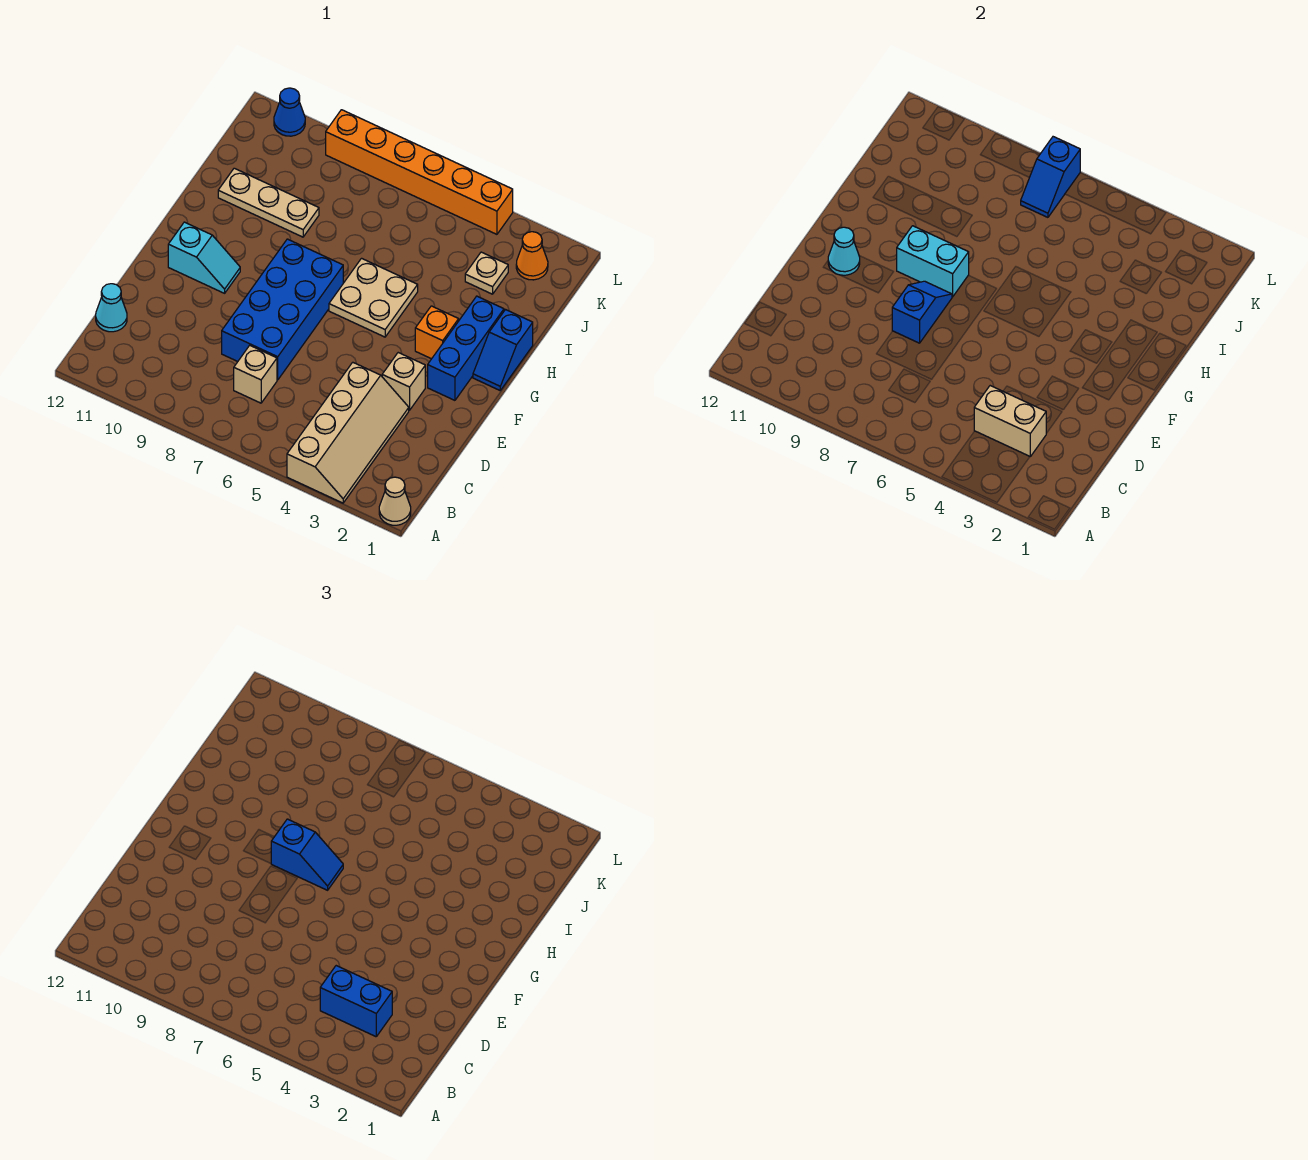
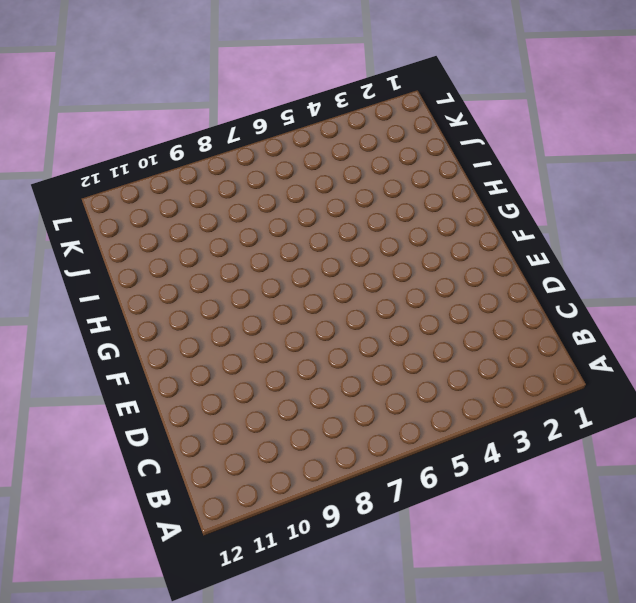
none -> tan cone A1 level 1
none -> tan slope A3:D4 level 1 top 4
none -> tan brick C7 level 1

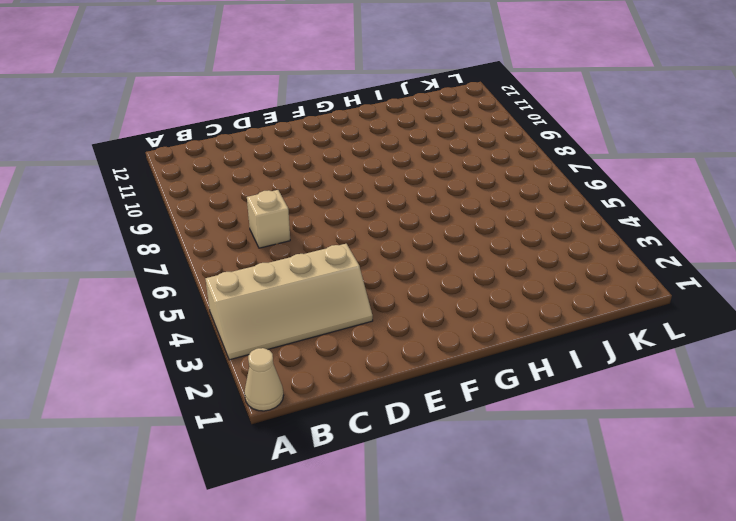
none -> cyan cone C12 level 1
none -> blue brick D7:G8 level 1
none -> tan brick E3 level 1

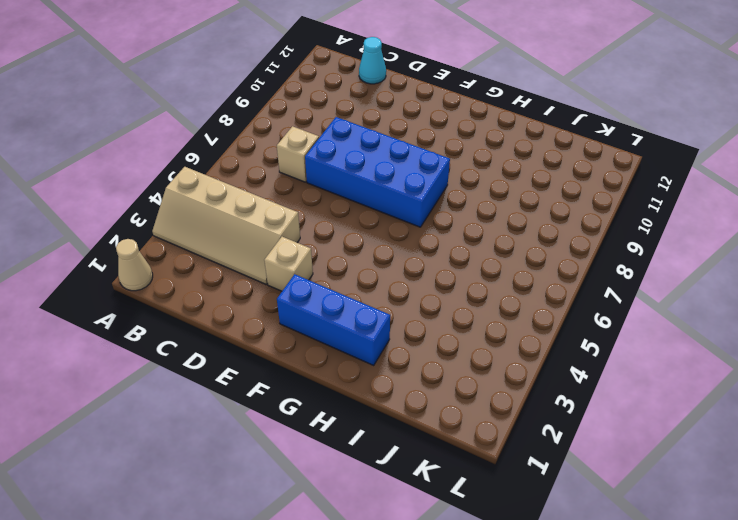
none -> cyan slope F10:F11 level 1 top 11
none -> blue slope G1:H1 level 1 top H
none -> orange brick G3 level 1

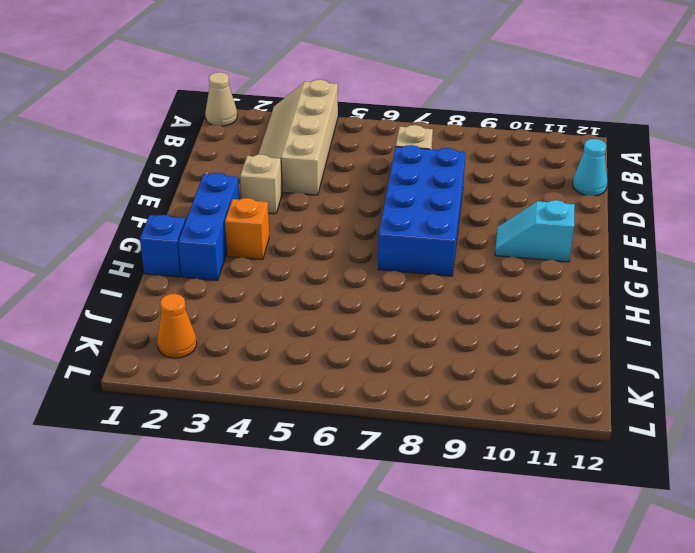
none -> tan plate G5:H6 level 1
none -> tan plate I9:I11 level 1
none -> tan plate J3 level 1

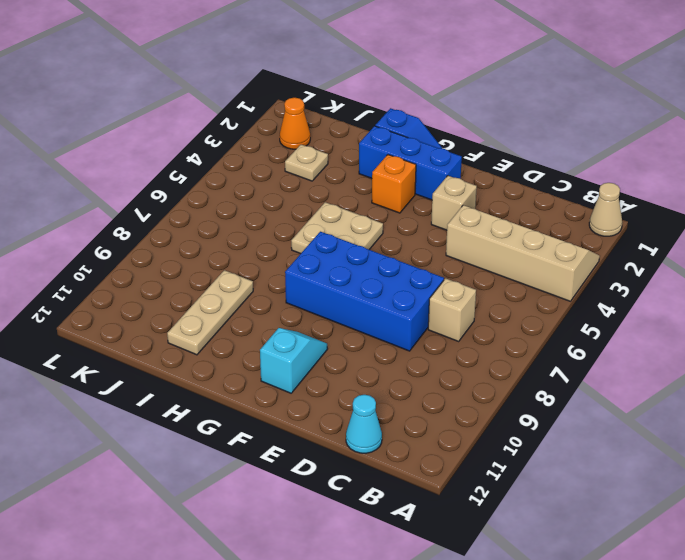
none -> orange brick L4:L9 level 1
none -> blue cone L11 level 1
none -> tan brick C3:C4 level 2

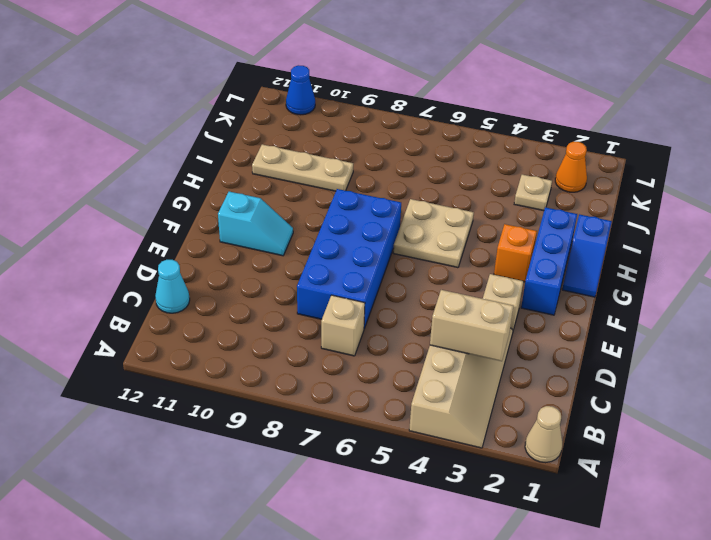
none -> orange brick L4:L9 level 1
none -> blue slope E8:F8 level 2 top E
none -> cyan cone F11 level 2

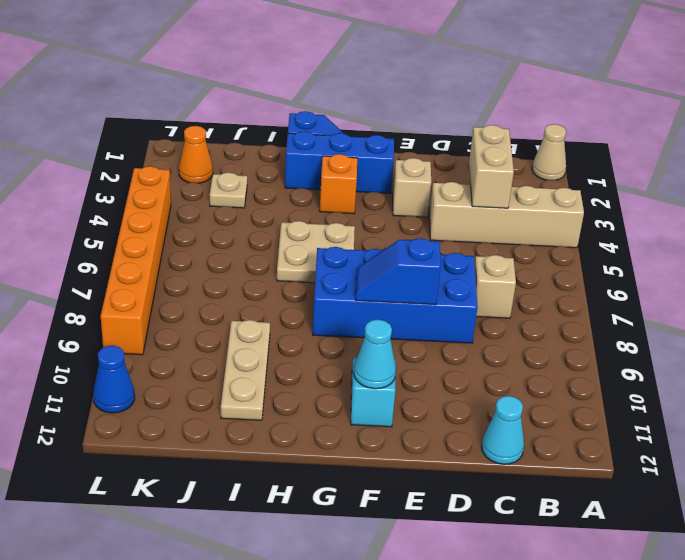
none -> cyan brick G8:G9 level 2
none -> blue slope K7:L7 level 2 top L
none -> blue brick C3:C4 level 3

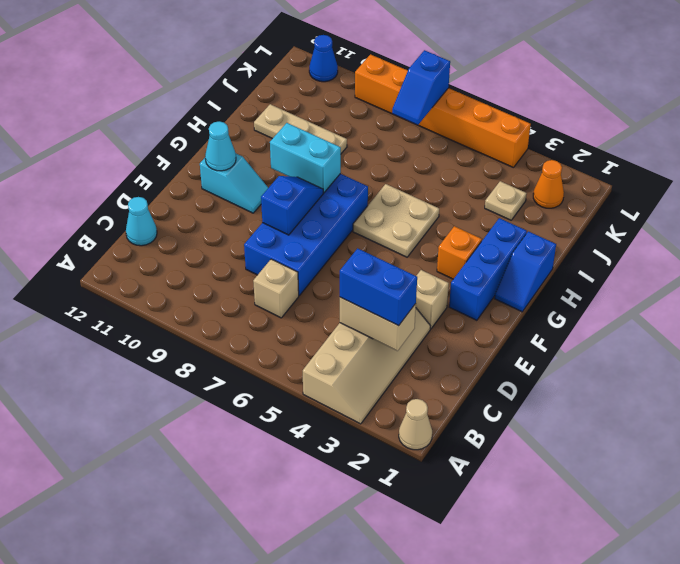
none -> blue slope G7:G8 level 3 top 8

